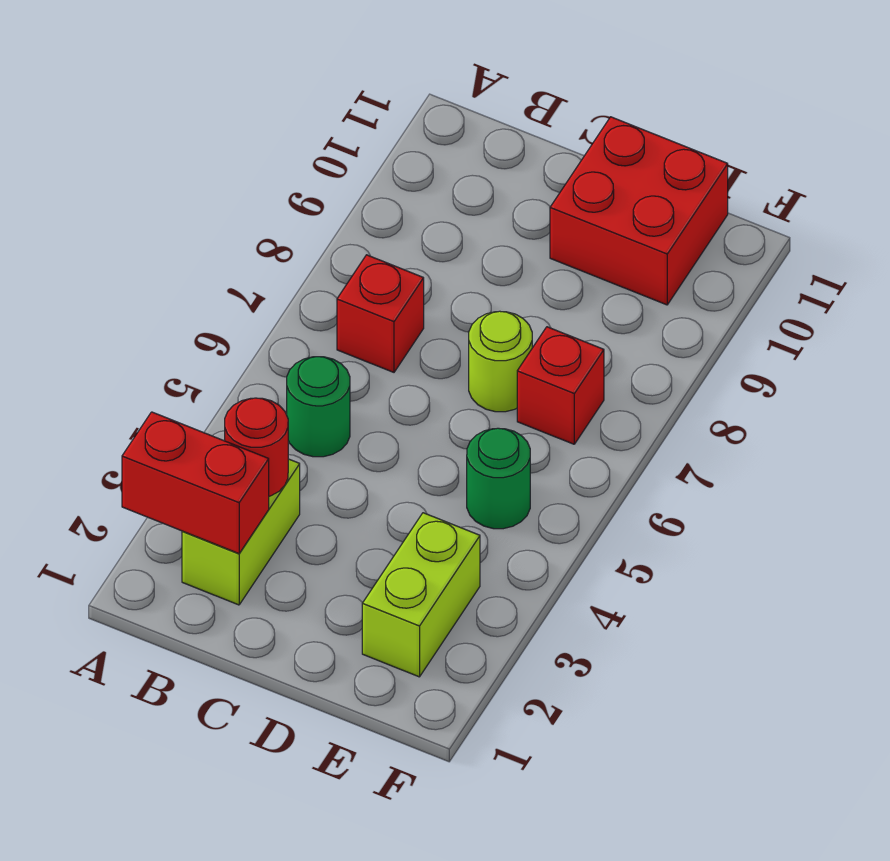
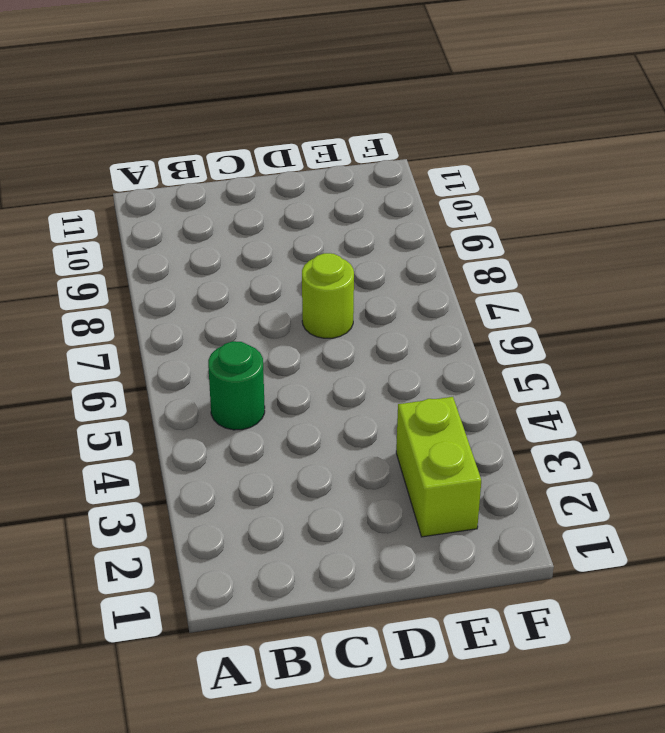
none -> lime brick B2:B3 level 1
none -> red brick B7 level 1

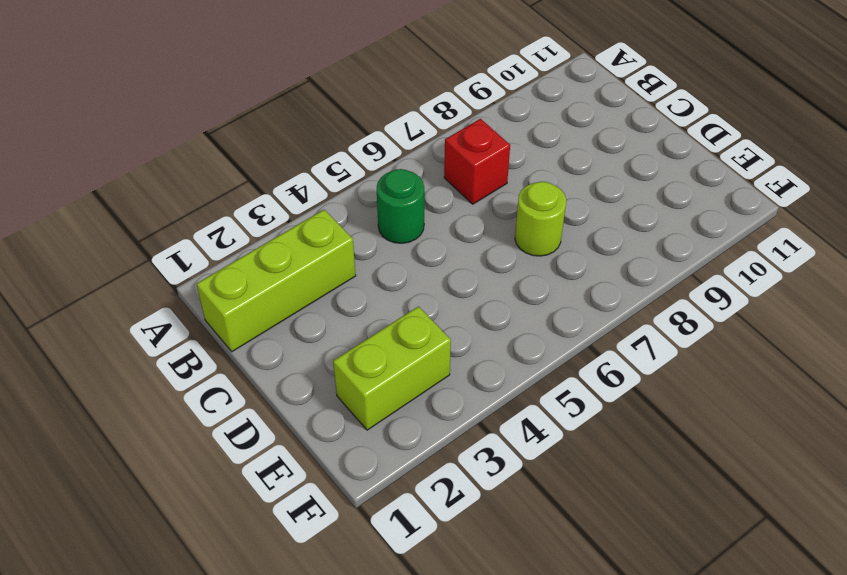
lime brick B1:B3 level 1 -> lime brick B2:B3 level 1
none -> red brick D10:E11 level 1
none -> green round brick E5 level 1

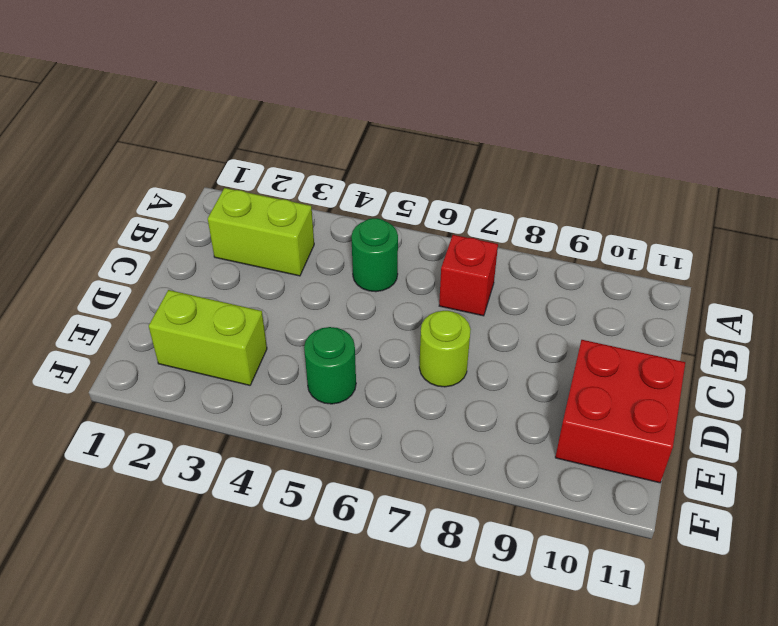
none -> red brick E7 level 1
none -> red brick A2:B2 level 2

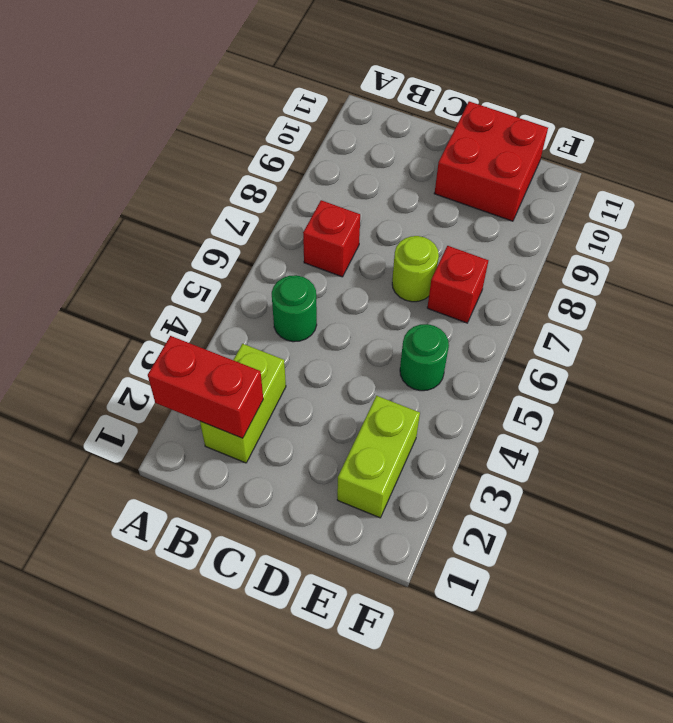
none -> red round brick B3 level 2

